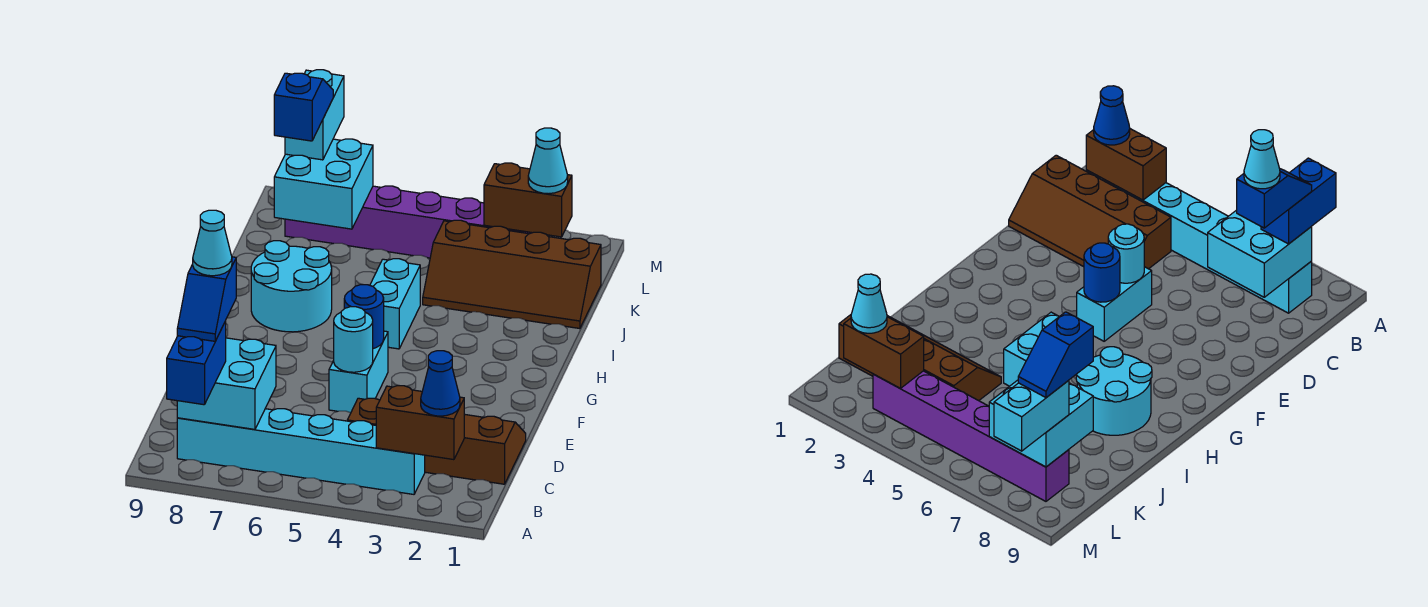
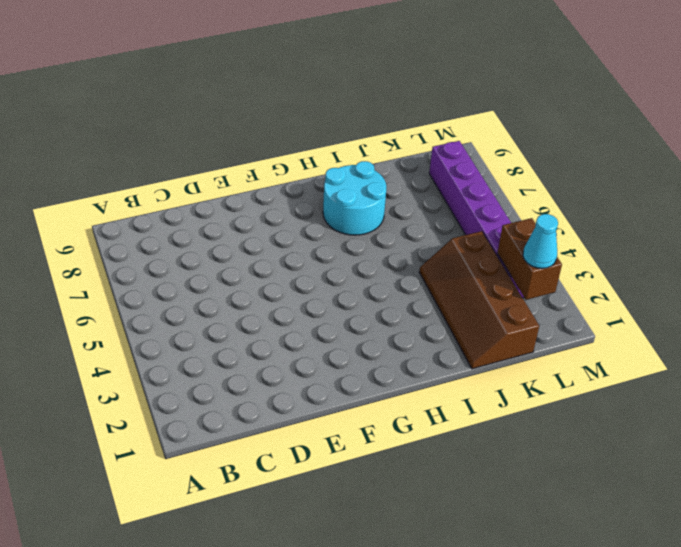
none -> cyan brick B3:B8 level 1
none -> brown slope C1:D4 level 1 top C
none -> cyan brick E5:F5 level 1

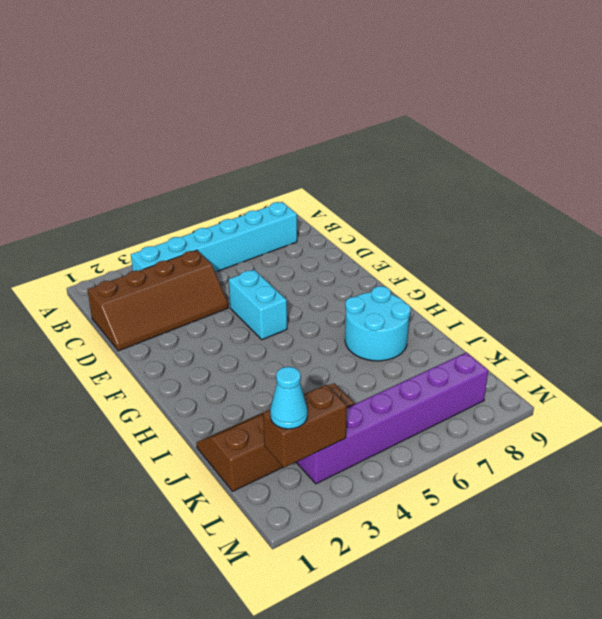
none -> cyan brick H5:I5 level 1
none -> brown brick B2:B3 level 2
none -> cyan brick B7:C8 level 2

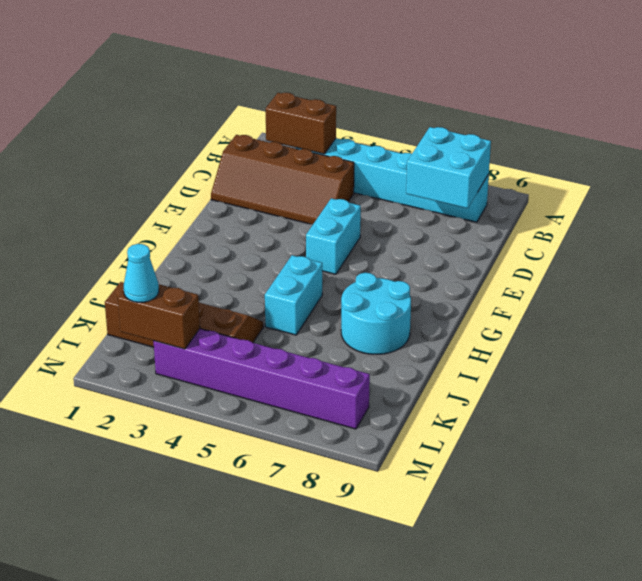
none -> cyan round brick E5 level 2
none -> blue round brick F5 level 2
none -> cyan brick K7:L8 level 2

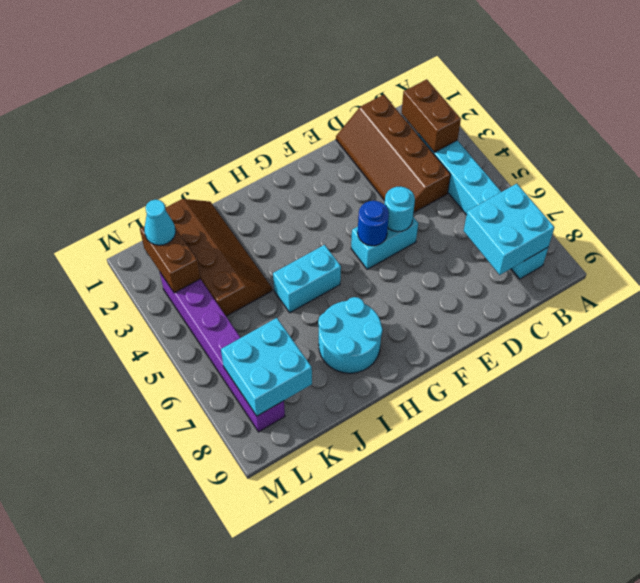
none -> blue brick A8:B8 level 3
none -> blue cone B2 level 3
none -> cyan brick L8:M8 level 3

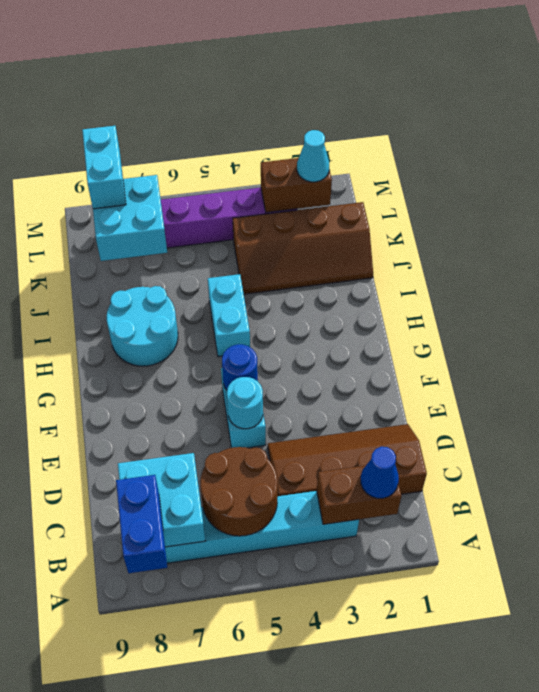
brown round brick B5:C6 level 2 -> none
none -> blue slope B8:C8 level 4 top C
none -> blue slope K8:L8 level 4 top K
none -> cyan cone C8 level 5

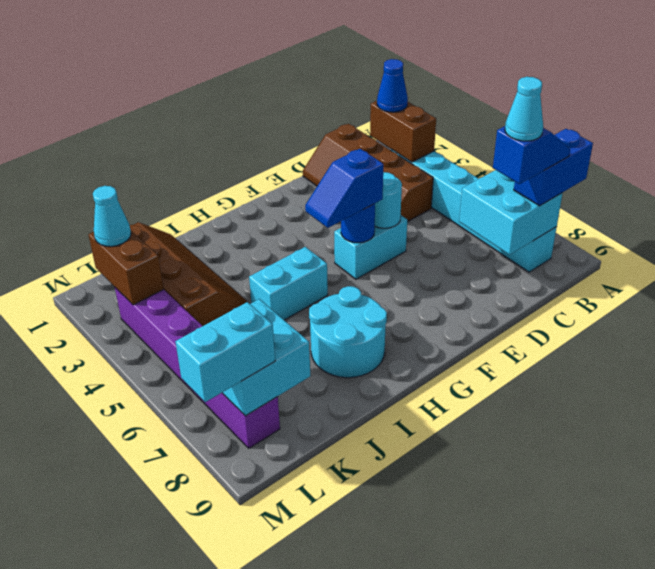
blue slope F5:G5 level 3 top F -> blue slope K8:L8 level 4 top K

